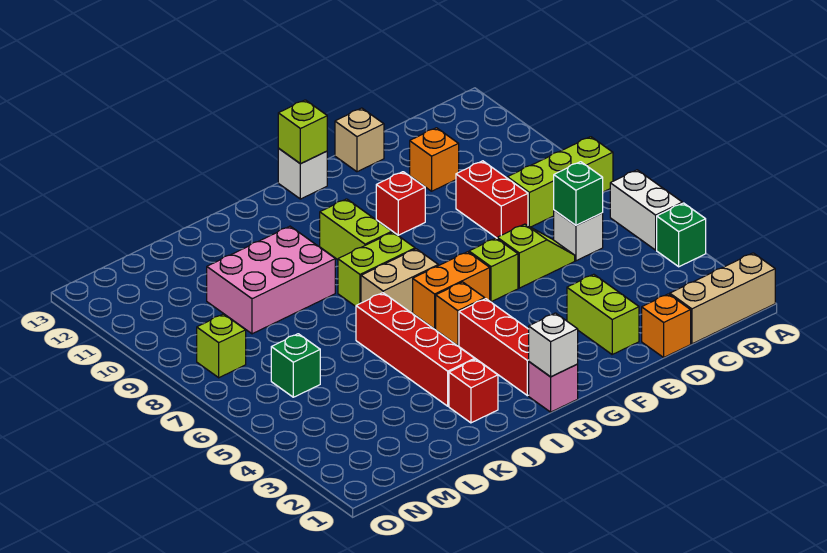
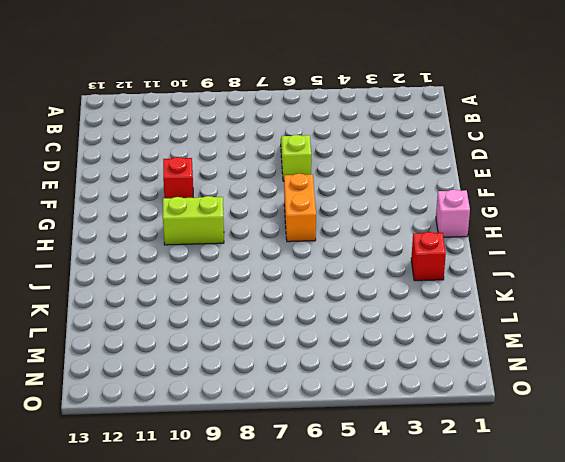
none -> tan brick A1:C1 level 1
none -> green brick A4 level 1
none -> white brick A5:A6 level 1

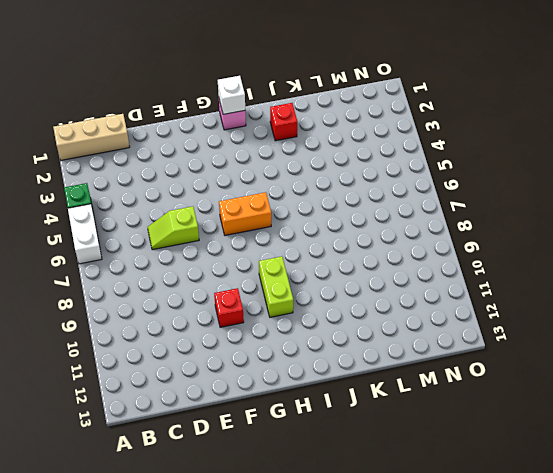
none -> lime brick A8:C8 level 1
none -> white brick C6 level 1
none -> orange brick D1 level 1

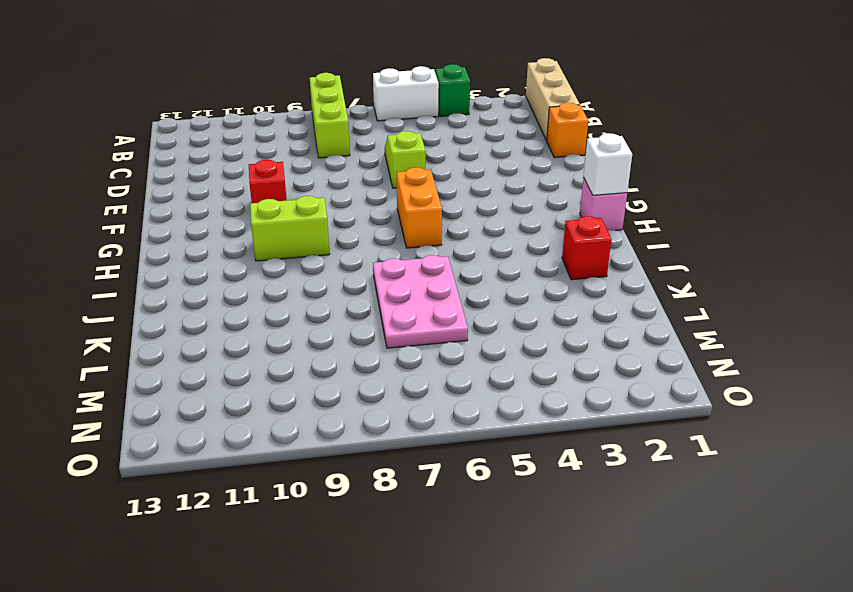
pink plate J6:L7 level 1 -> red brick J3:J6 level 1
none -> white brick C6 level 1
none -> red brick D8:D9 level 1
none -> orange brick D11 level 1

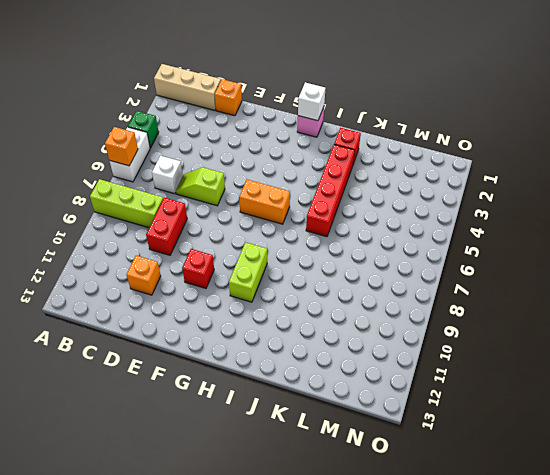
orange brick A6 level 2 -> orange brick H5 level 1
none -> lime brick E2:E3 level 1
none -> tan brick E13 level 1
none -> lime brick F6 level 1

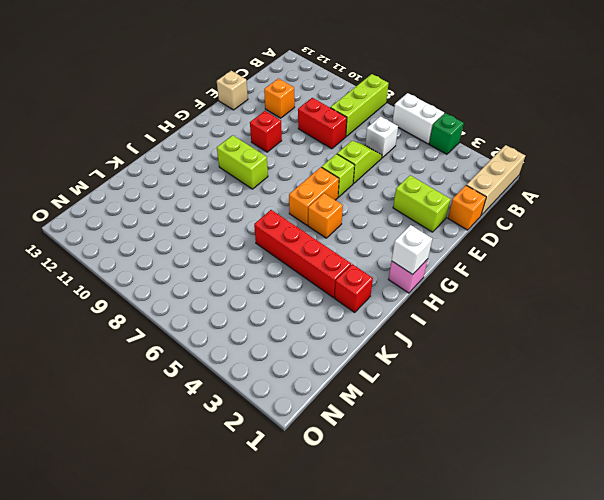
none -> white brick G13 level 1
none -> red brick H2:H4 level 1
none -> tan brick H7:I7 level 1

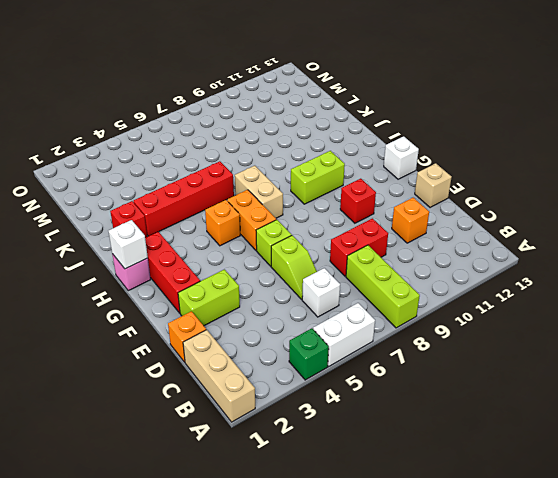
red brick F2:H2 level 1 -> red brick H2:H4 level 1
none -> lime brick H8:I8 level 1
none -> pink brick J9:L10 level 1
none -> green brick M6 level 1

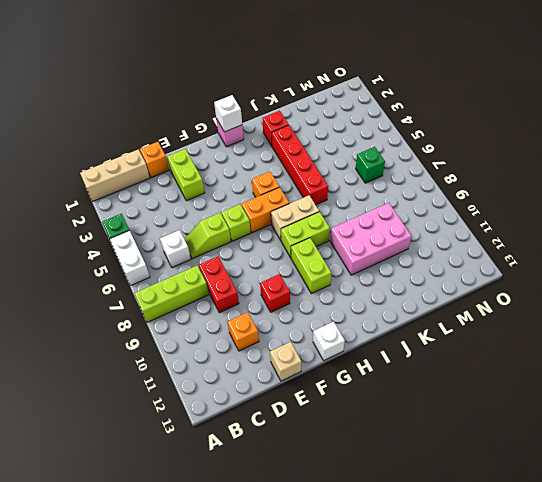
none -> red brick H2:H4 level 1
none -> lime brick N8 level 1
none -> green brick C6 level 2

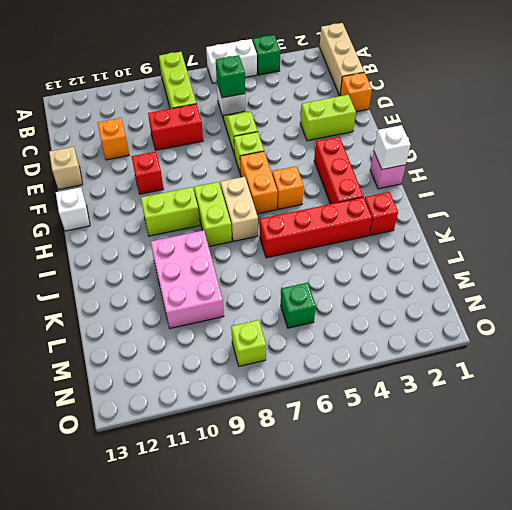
red brick G3:I3 level 1 -> red brick H2:H4 level 1
none -> lime brick G13 level 2

